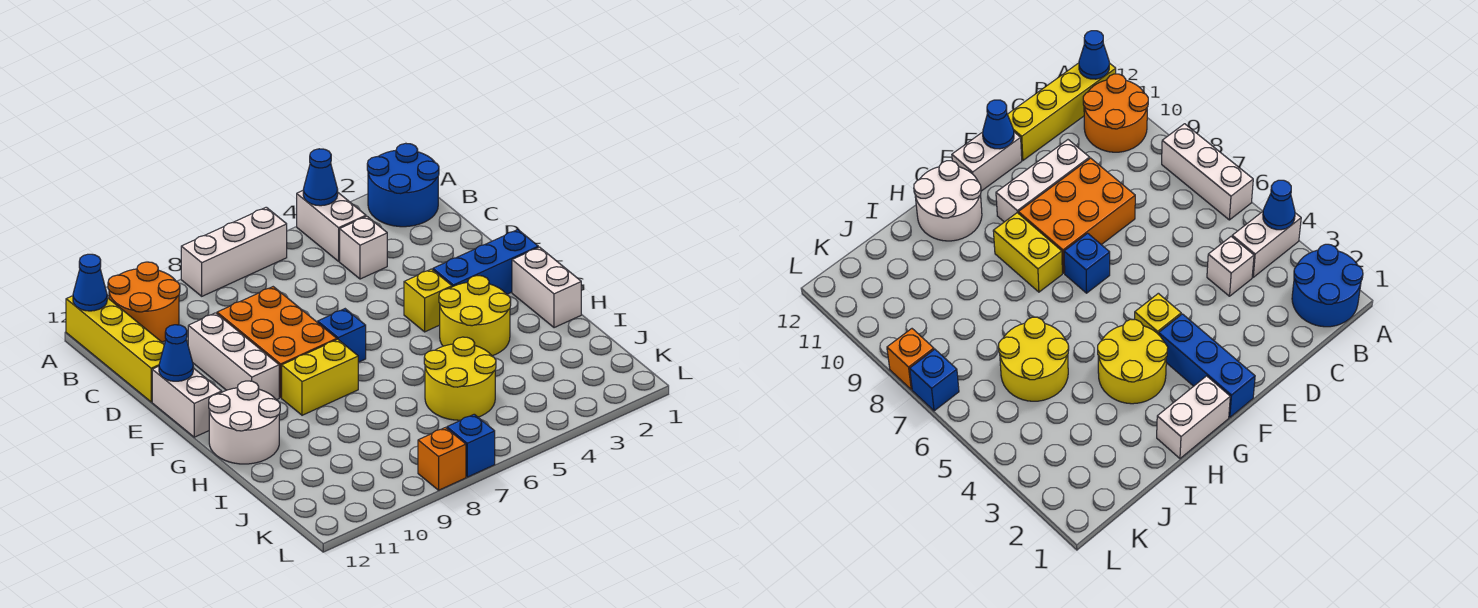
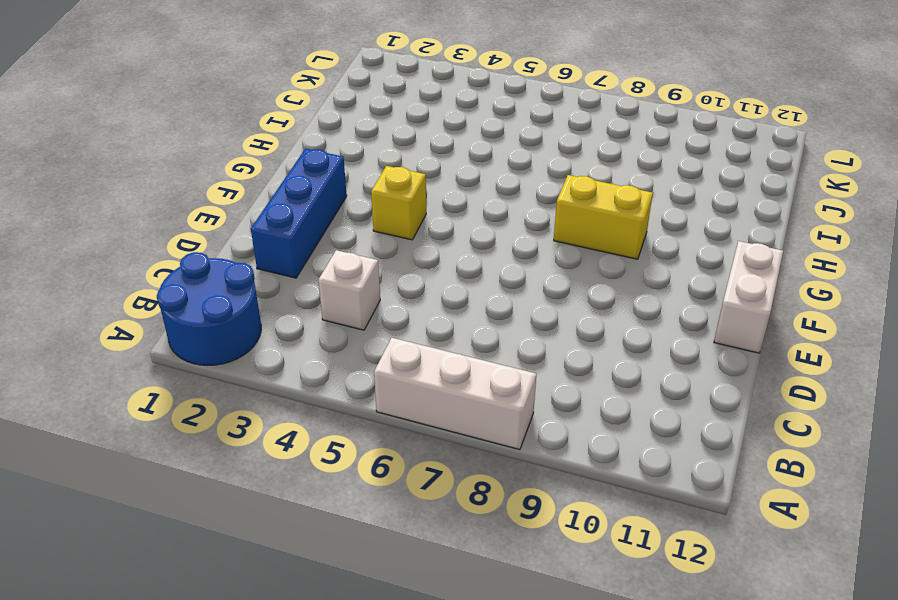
blue brick D2:F2 level 1 -> blue brick F1:F3 level 1
none -> white brick A4:B4 level 1
none -> orange round brick A10:B11 level 1
none -> yellow brick A12:D12 level 1

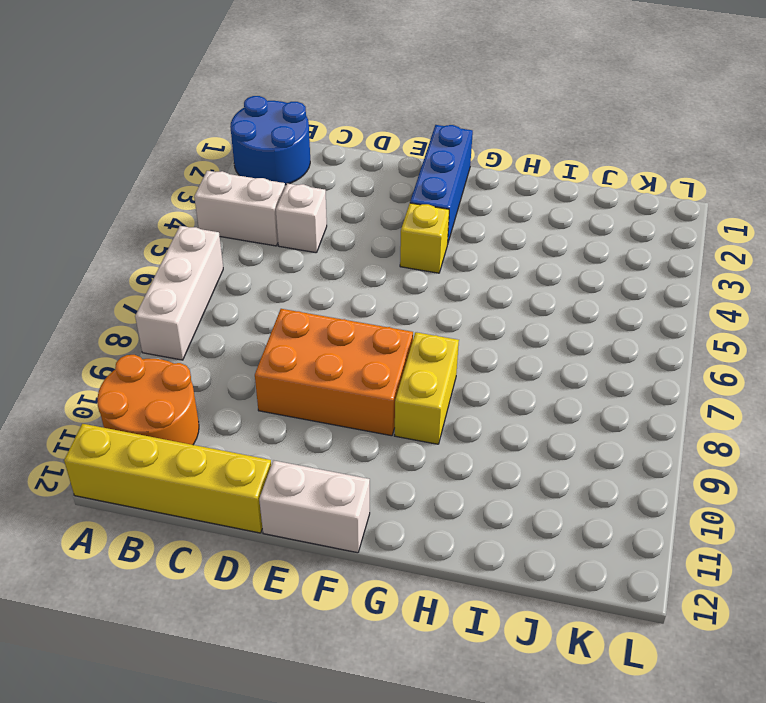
none -> white brick D10:F10 level 1
none -> blue brick F7 level 1
none -> white brick G1:H1 level 1

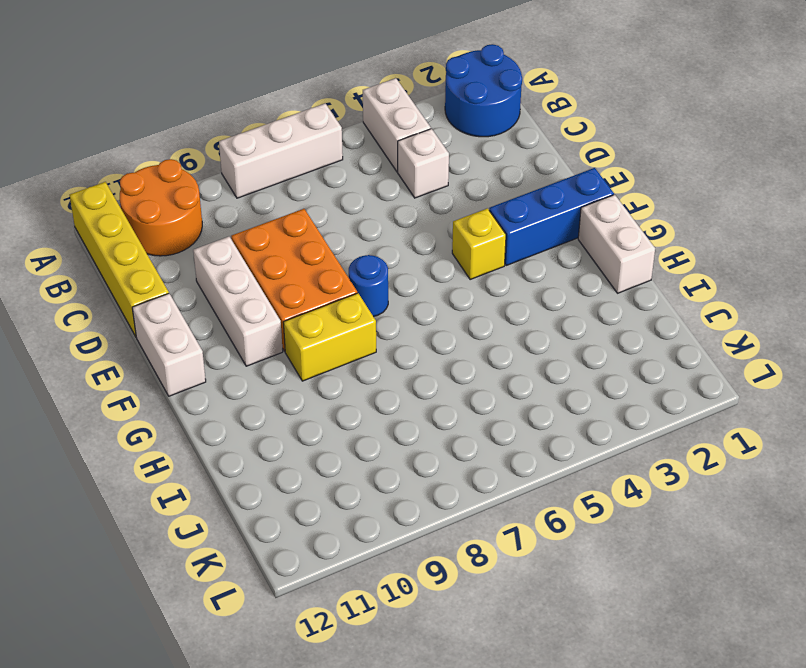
blue round brick F7 level 1 -> blue brick F7 level 1
none -> yellow round brick G3:H4 level 1
none -> white round brick G11:H12 level 1
none -> yellow round brick I5:J6 level 1

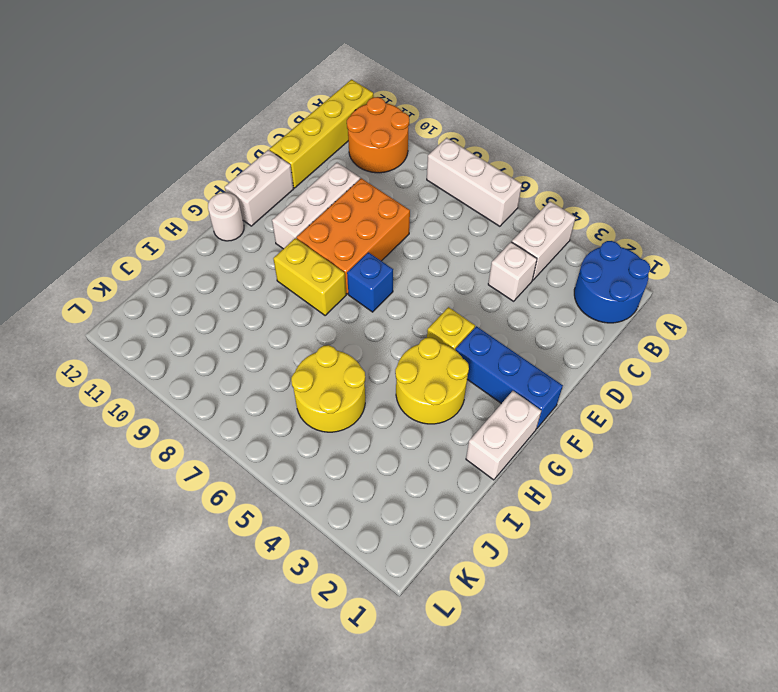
white round brick G12 level 1 -> white round brick G11:H12 level 1
none -> blue brick L7 level 1
none -> orange brick L8 level 1
none -> blue cone A4 level 2

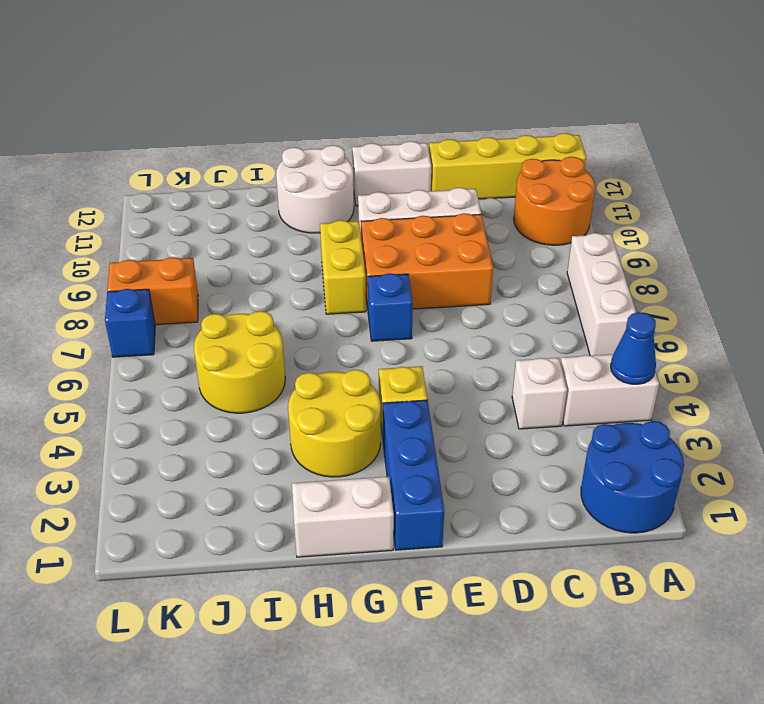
orange brick K8:L8 level 1 -> orange brick L8 level 1
none -> blue cone A12 level 2
none -> blue cone E12 level 2

